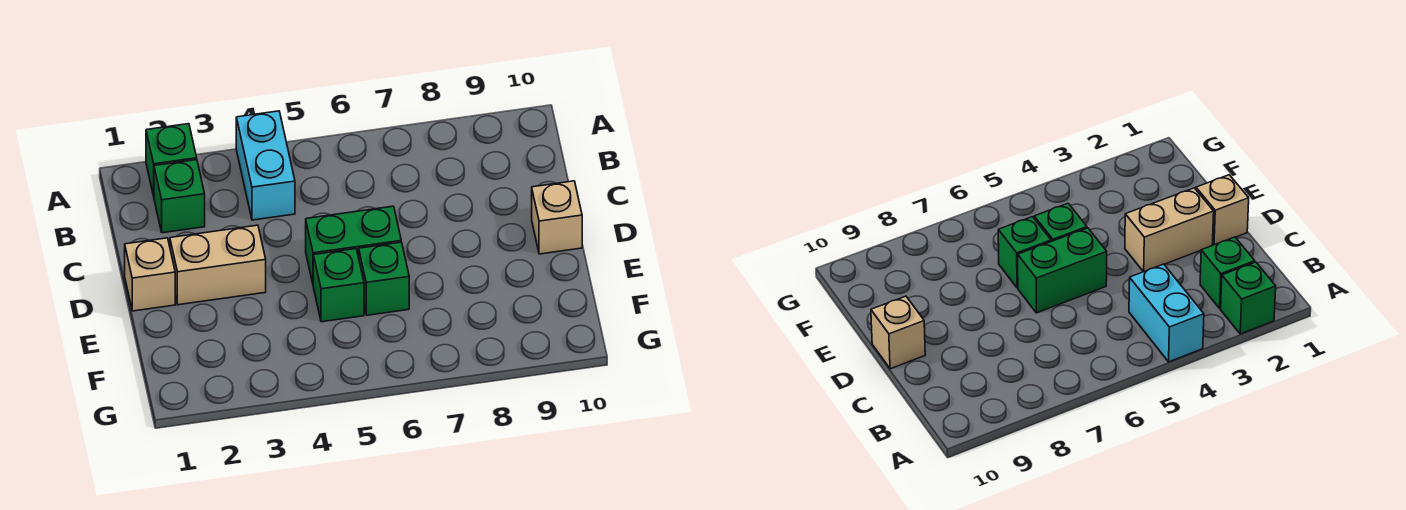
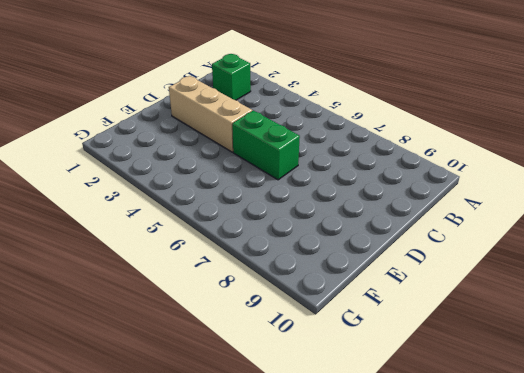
tan brick D2:D4 level 1 -> tan brick D2:D3 level 1
none -> green brick A2 level 1
none -> cyan brick A4:B4 level 1

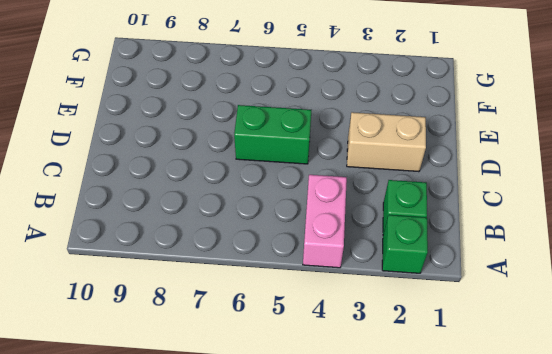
pink brick A4:B4 level 1 -> cyan brick A4:B4 level 1
none -> tan brick D1 level 1
none -> tan brick D10 level 1

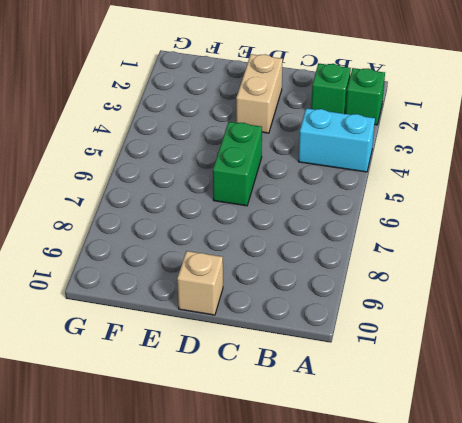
none -> tan brick D1 level 1
none -> green brick E5 level 1

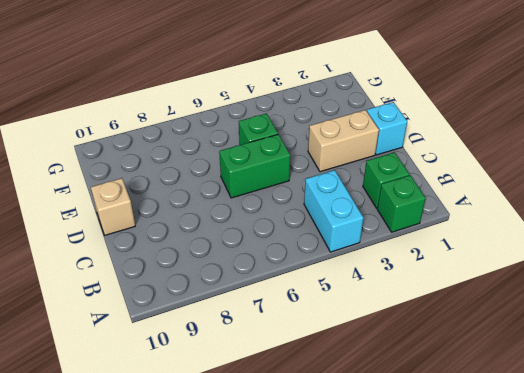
cyan brick D1 level 1 -> tan brick D1 level 1
none -> green brick E6 level 1

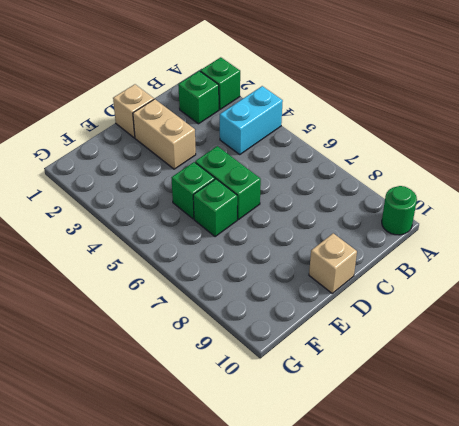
green round brick A10 level 1 -> none

